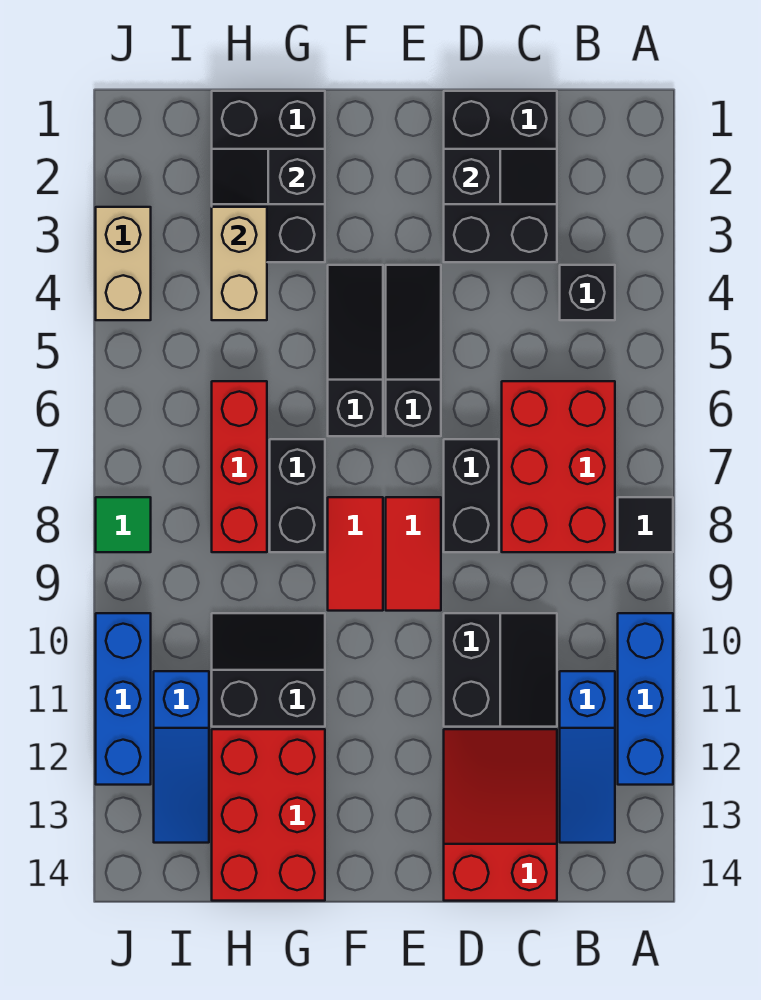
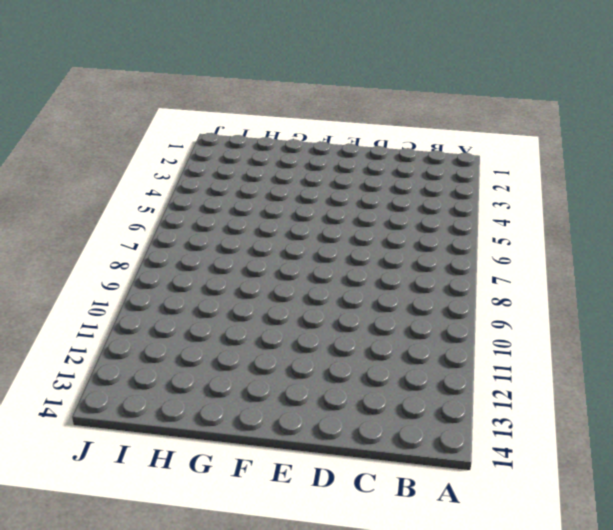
none -> black tile A8 level 1
none -> blue brick A10:A12 level 1
none -> black brick B4 level 1

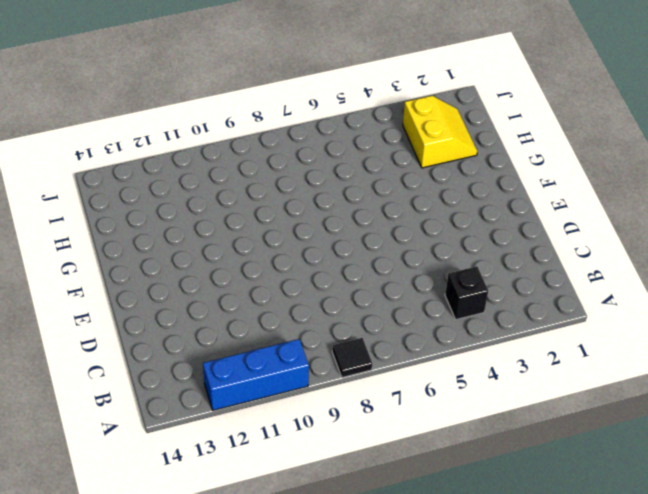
yellow slope H2:I3 level 1 top 3 -> black brick G1:H3 level 1
none -> red brick B6:C8 level 1
none -> blue slope B11:B13 level 1 top 11
none -> black brick C1:D3 level 1

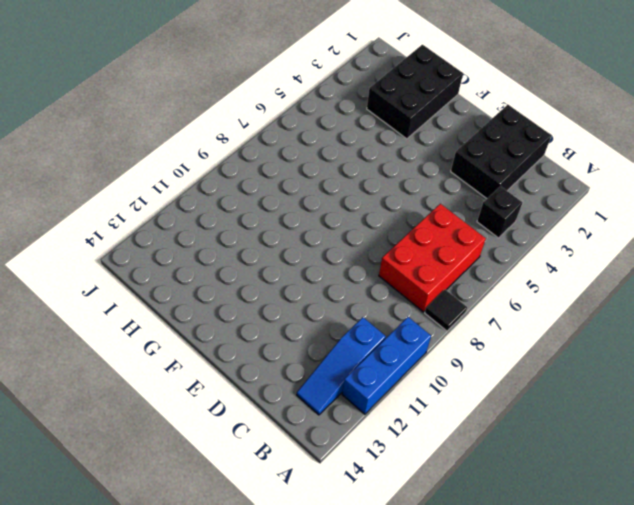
none -> black slope C10:D11 level 1 top D
none -> red slope C12:D14 level 1 top 14
none -> black brick D7:D8 level 1

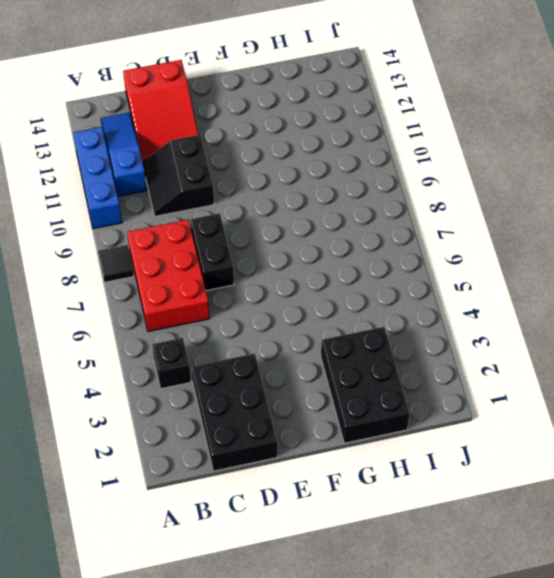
none -> black slope E4:E6 level 1 top 6
none -> red tile E8:E9 level 1
none -> black slope F4:F6 level 1 top 6

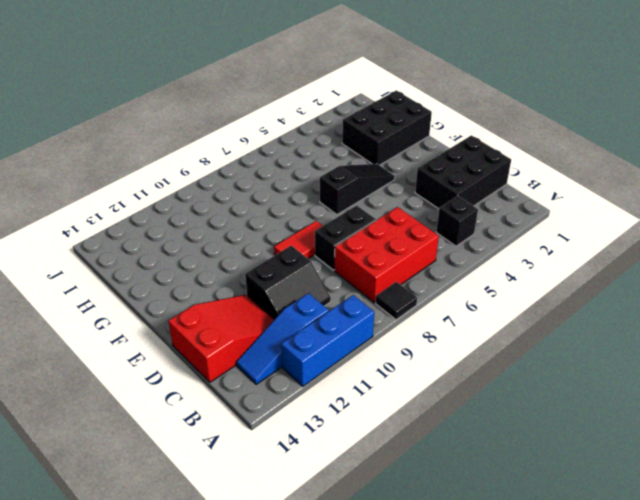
none -> black slope E4:E6 level 1 top 6
none -> red tile F8:F9 level 1
none -> black brick G7:G8 level 1

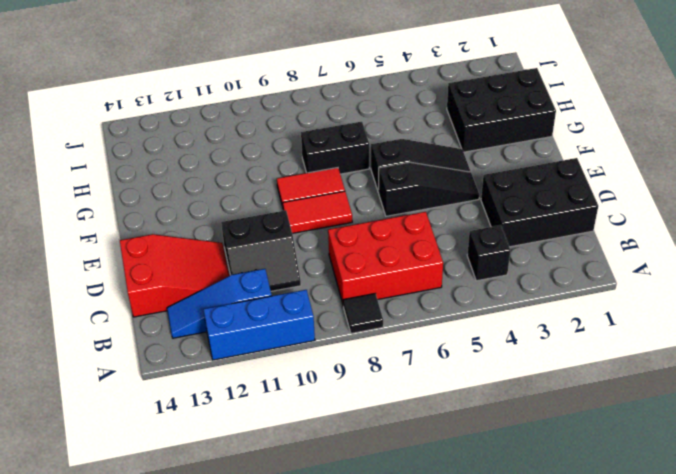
none -> black brick D7:D8 level 1
none -> black slope G10:H11 level 1 top 11
none -> red brick G12:H14 level 1

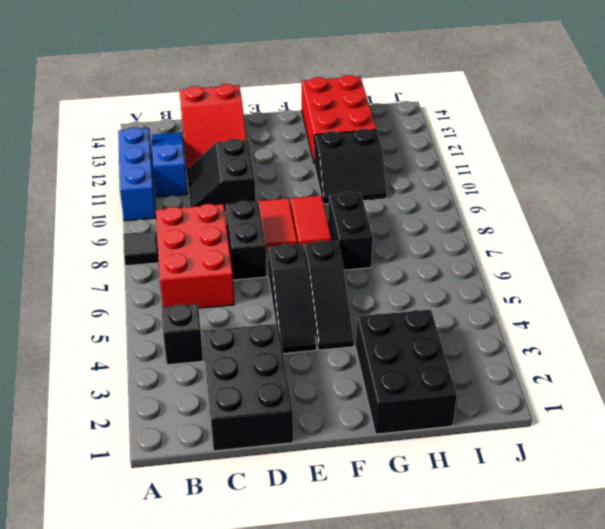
none -> red brick H6:H8 level 1
none -> blue slope I11:I13 level 1 top 11
none -> tan brick J3:J4 level 1

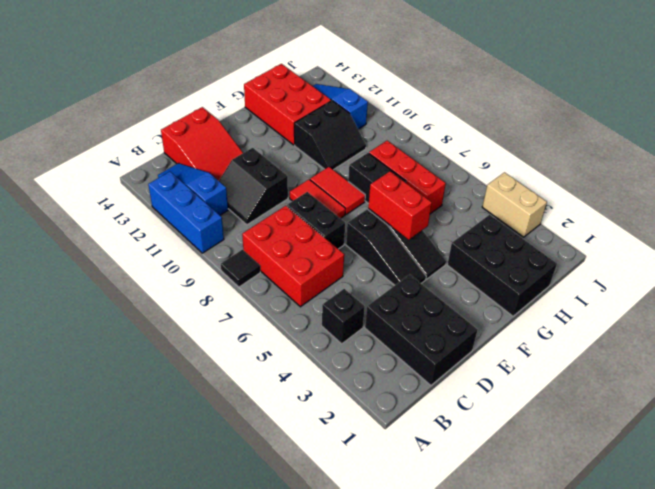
red brick F5:F6 level 2 -> none
none -> green tile J8 level 1
none -> blue brick J10:J12 level 1
none -> black slope C2:D2 level 2 top D

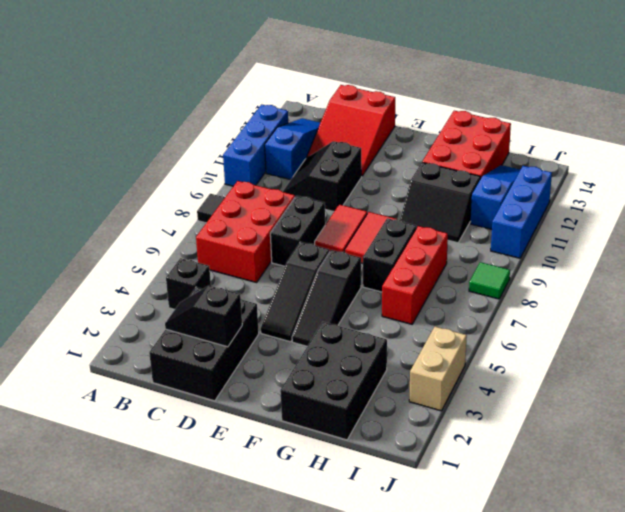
none -> black slope G2:H2 level 2 top G
none -> tan brick H3:H4 level 2

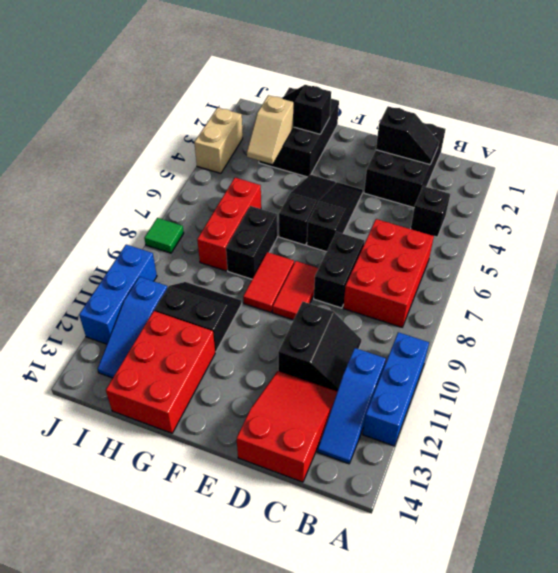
tan slope H3:H4 level 2 top 3 -> tan brick H3:H4 level 2
none -> black tile A8 level 1

